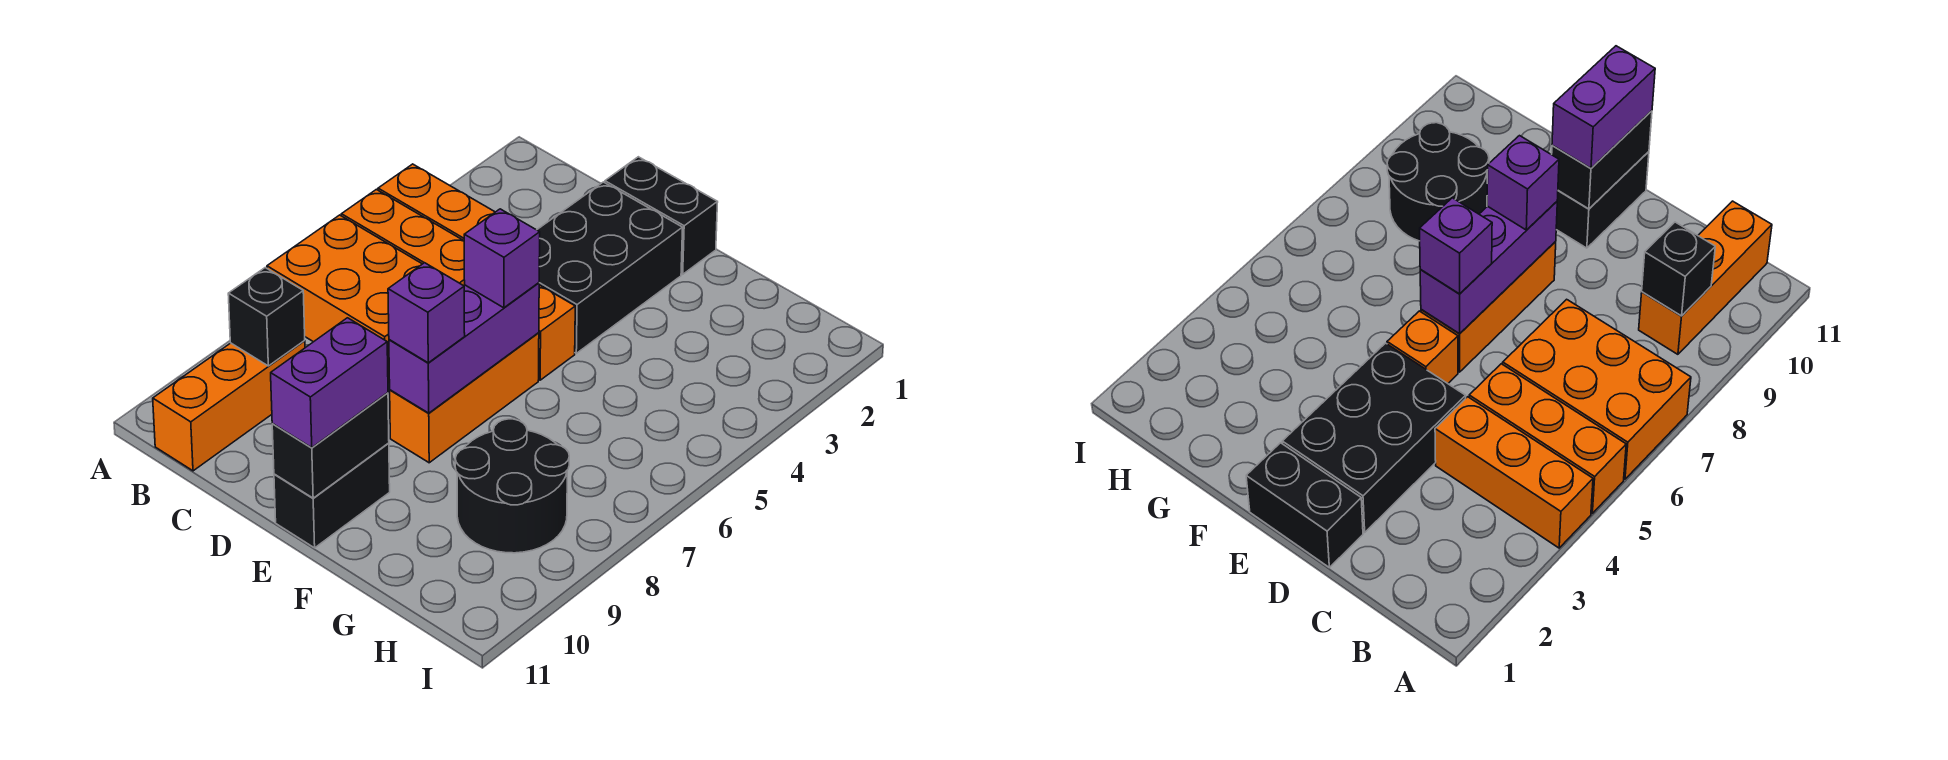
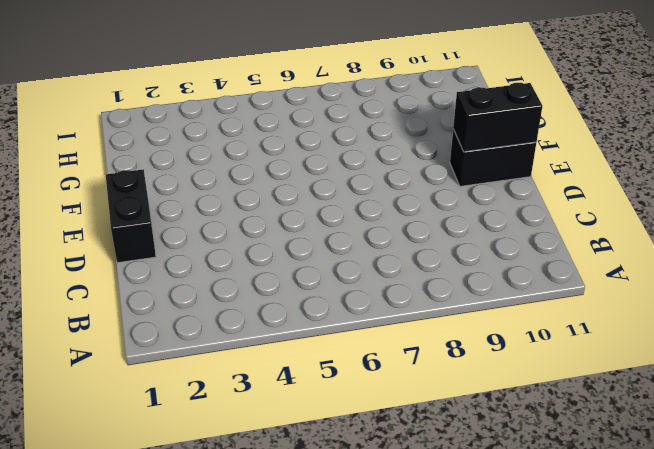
none -> orange brick A4:C4 level 1
none -> orange brick A5:C5 level 1
none -> orange brick A6:C7 level 1

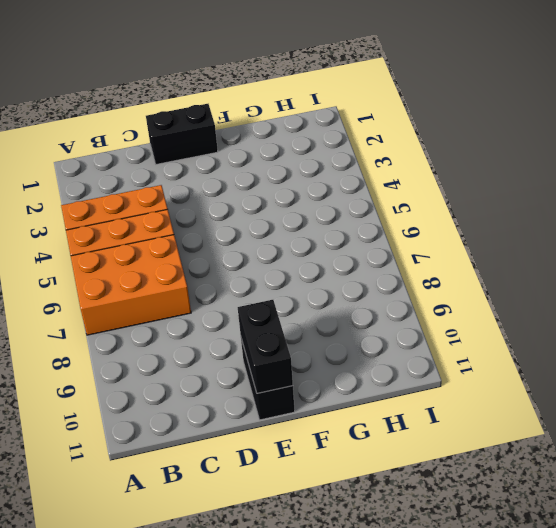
none -> orange brick B9:B11 level 1
none -> black brick D2:E4 level 1
none -> orange brick E5 level 1

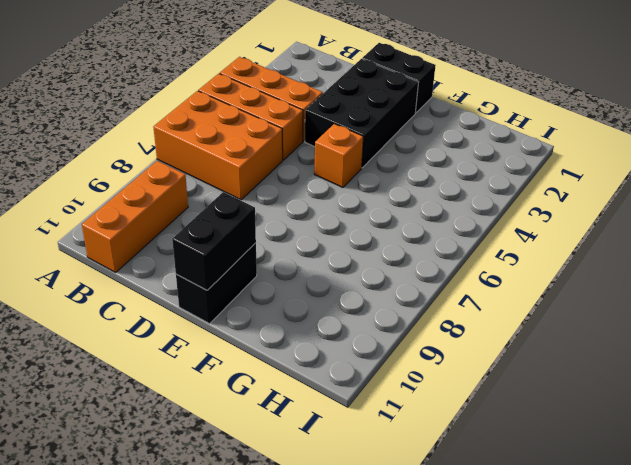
none -> orange brick E6:E8 level 1
none -> black round brick G8:H9 level 1
none -> black brick B9 level 2

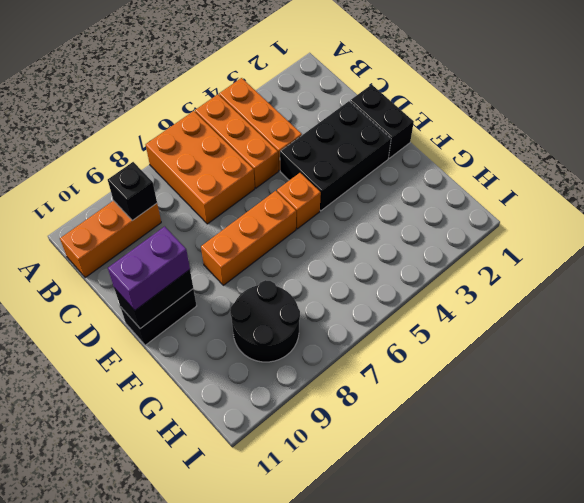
none -> purple brick E6:E8 level 2
none -> purple brick E6 level 3
none -> purple brick E8 level 3

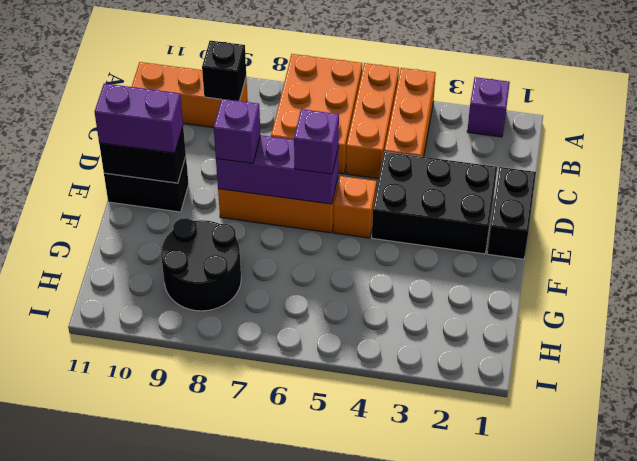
purple brick A2 level 1 -> none

